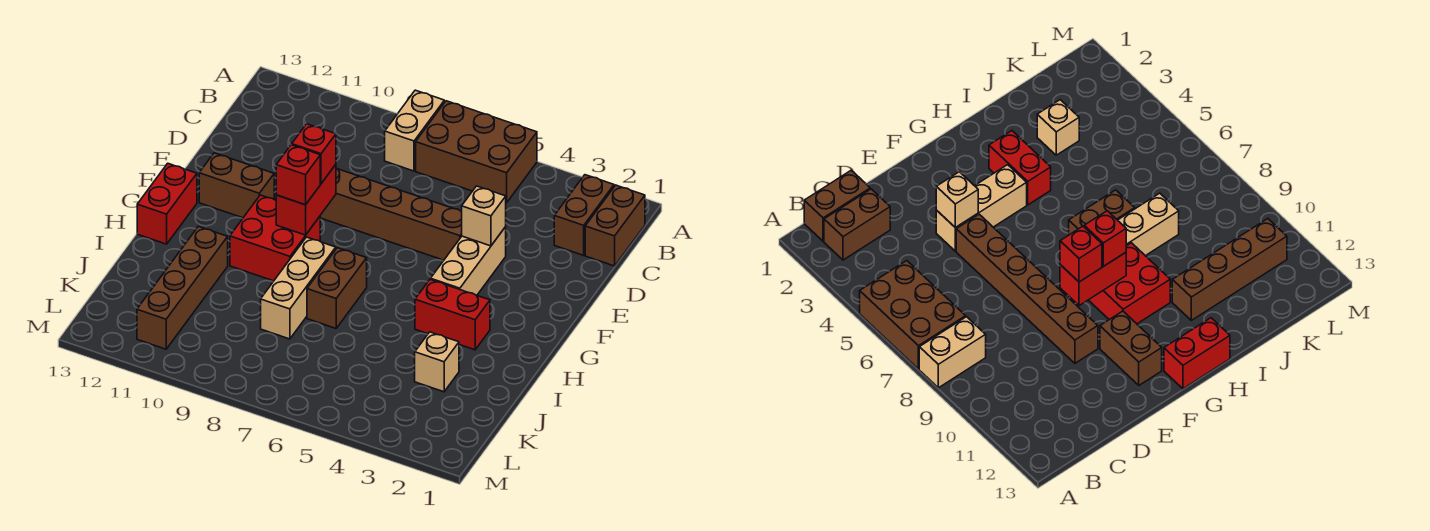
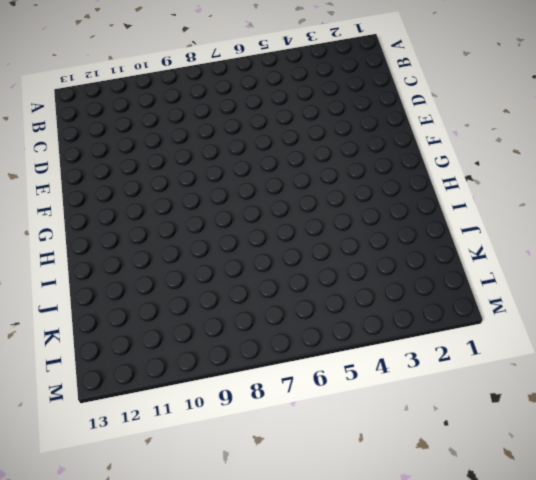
none -> brown brick A5:B7 level 1
none -> tan brick A8:B8 level 1
none -> brown brick B1:C1 level 1

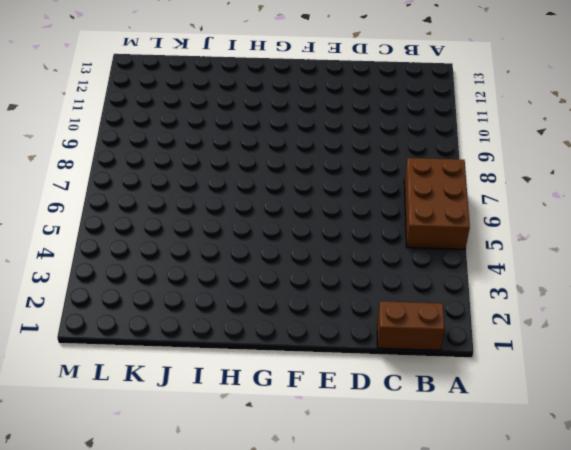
none -> tan brick A8:B8 level 1
none -> brown brick B2:C2 level 1
none -> tan brick E4:G4 level 1

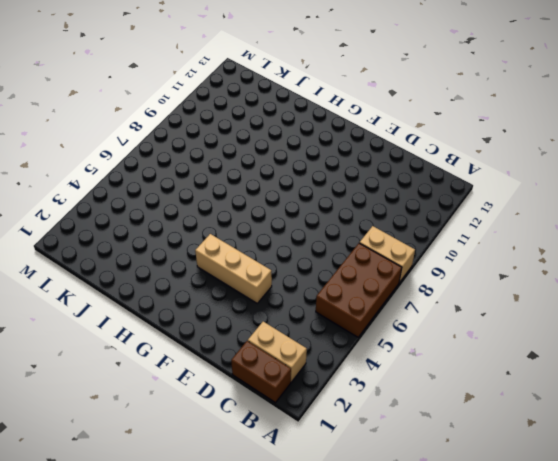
tan brick B2:C2 level 1 -> brown brick B2:C2 level 1
none -> brown brick E5:E10 level 1
none -> brown brick F11:F12 level 1
none -> red brick G9:H10 level 1

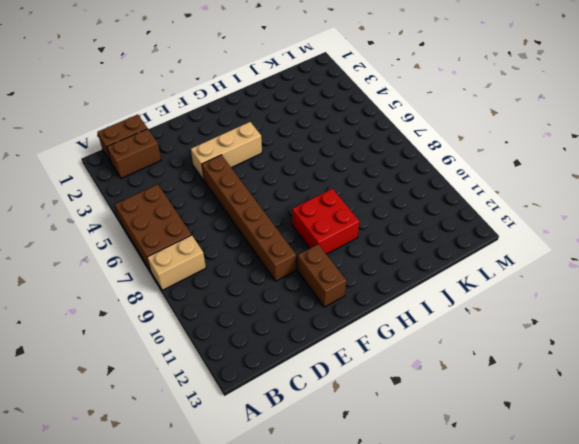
none -> red brick G13:H13 level 1
none -> red brick H3:H4 level 1
none -> brown brick H7:I7 level 1

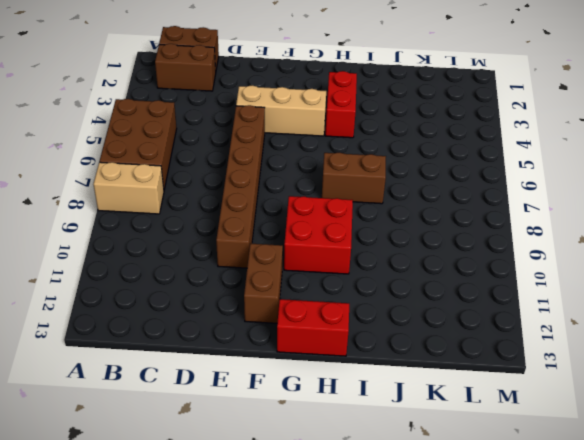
none -> tan brick H8:J8 level 1
none -> brown brick I11:L11 level 1
none -> tan brick J3 level 1

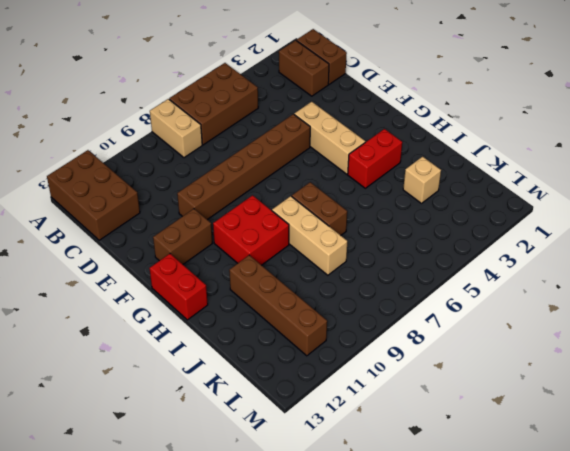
brown brick A12:C13 level 1 -> none
none -> tan brick E4 level 2
none -> red brick F9:G9 level 2
none -> red brick F9 level 3

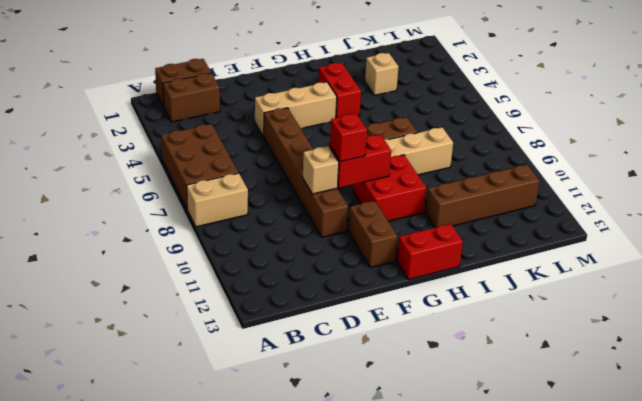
tan brick E9 level 2 -> tan brick E4 level 2
none -> red brick G9 level 3

